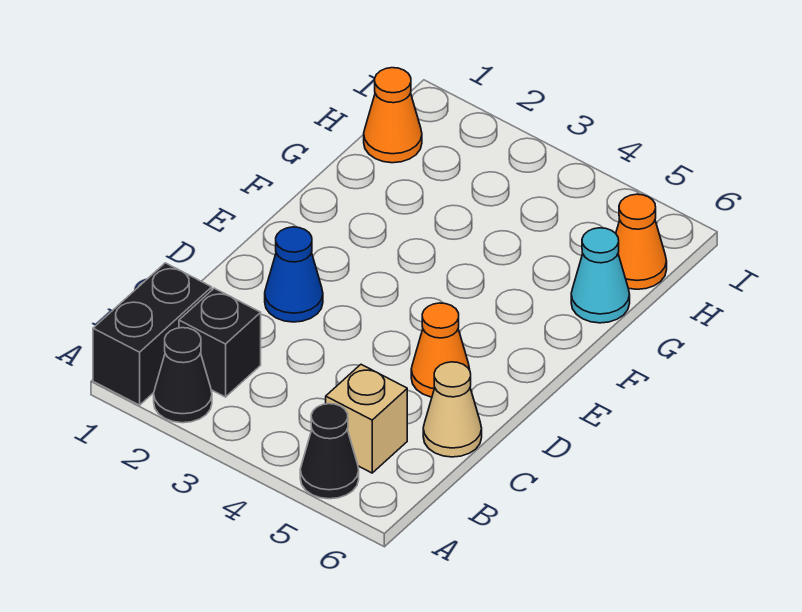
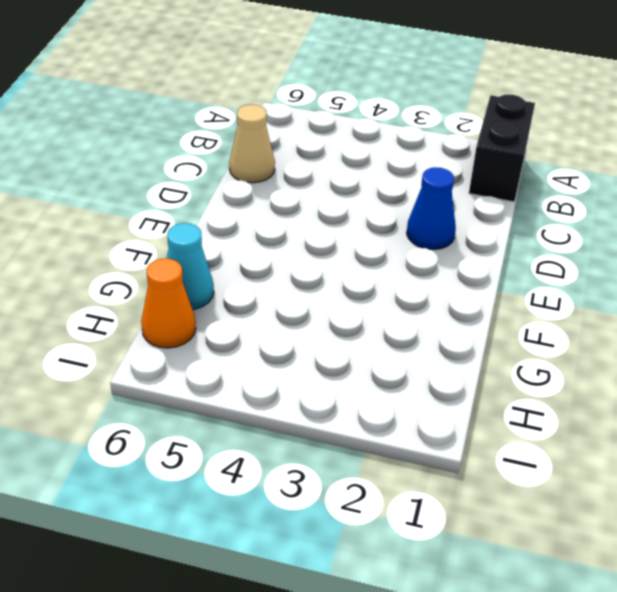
none -> black cone A2 level 1
none -> black cone A5 level 1

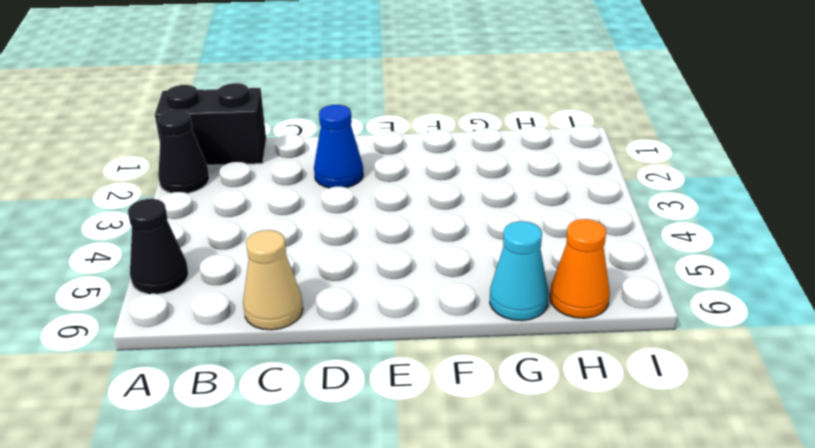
none -> black brick B2 level 1
none -> tan brick B5 level 1

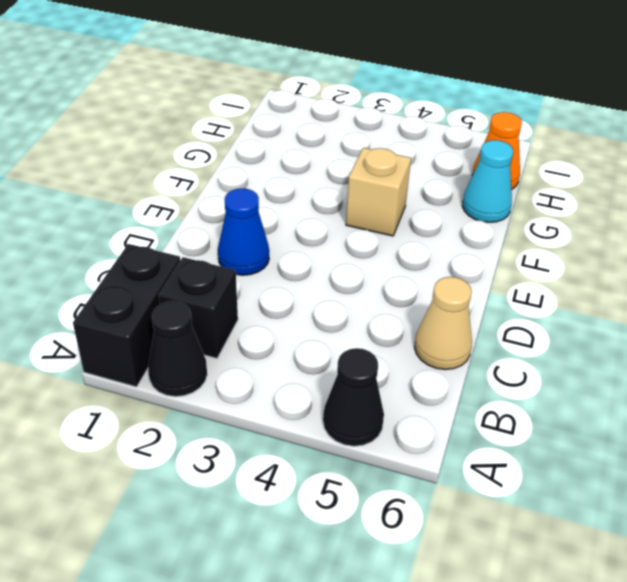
tan brick F4 level 1 -> tan brick B5 level 1
none -> orange cone D5 level 1
none -> orange cone H1 level 1

